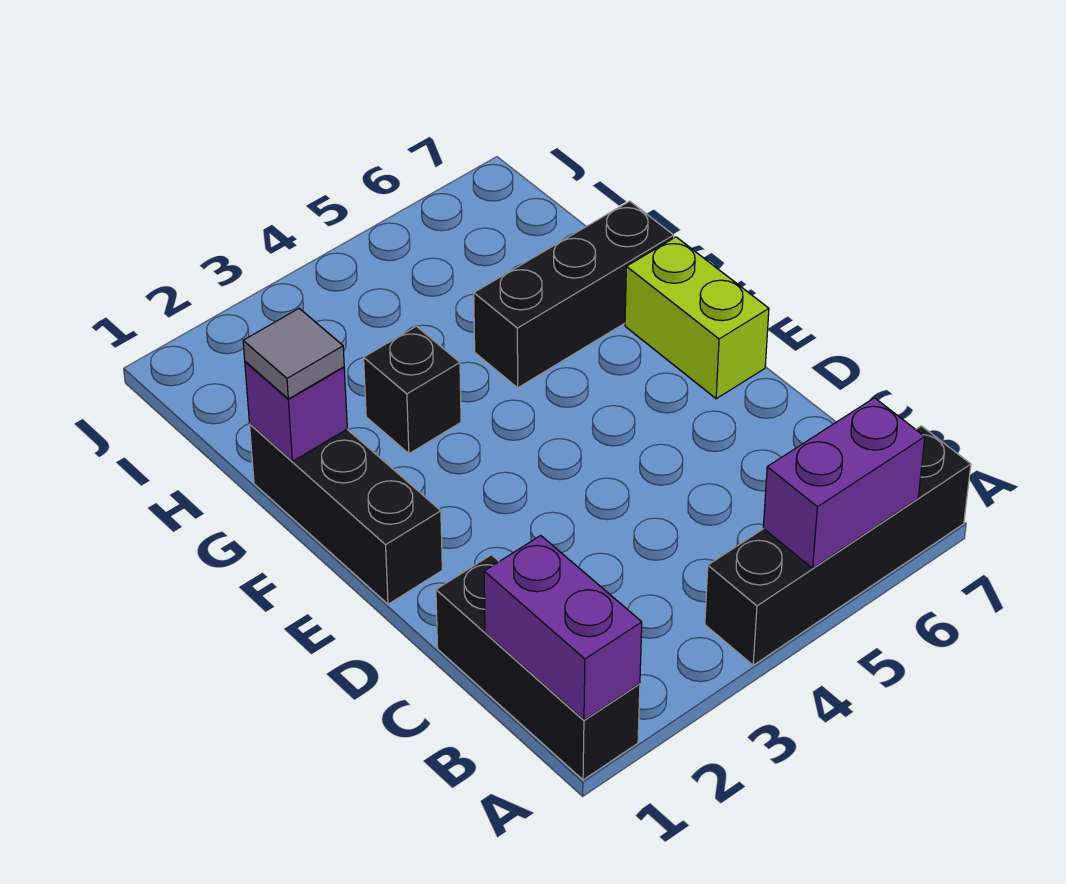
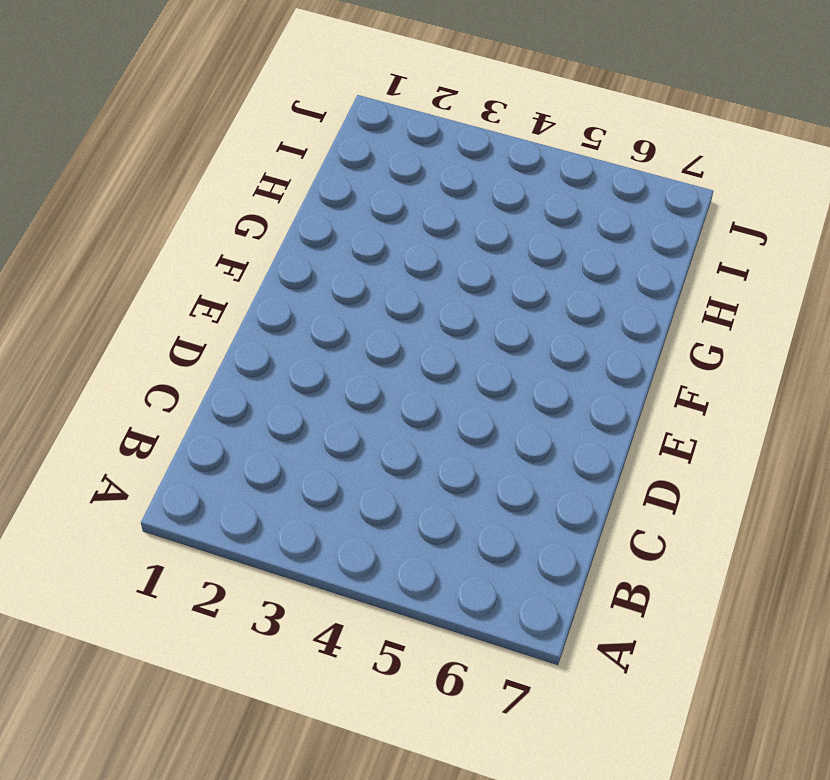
none -> black brick A1:C1 level 1
none -> black brick A4:A7 level 1

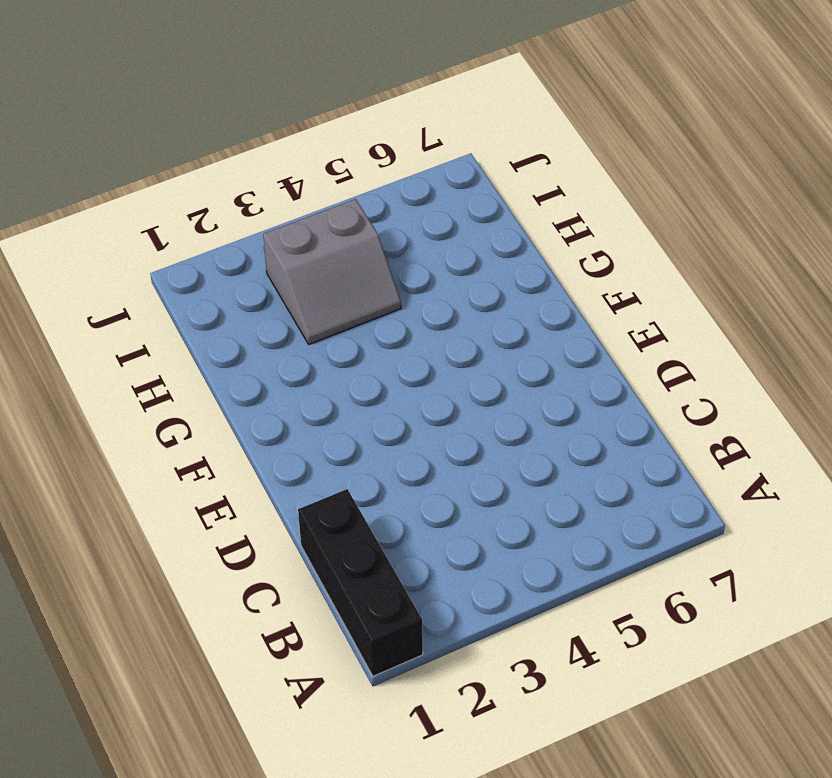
grey slope H3:I4 level 1 top I -> none
none -> black brick A4:A7 level 1
none -> black brick E1:G1 level 1

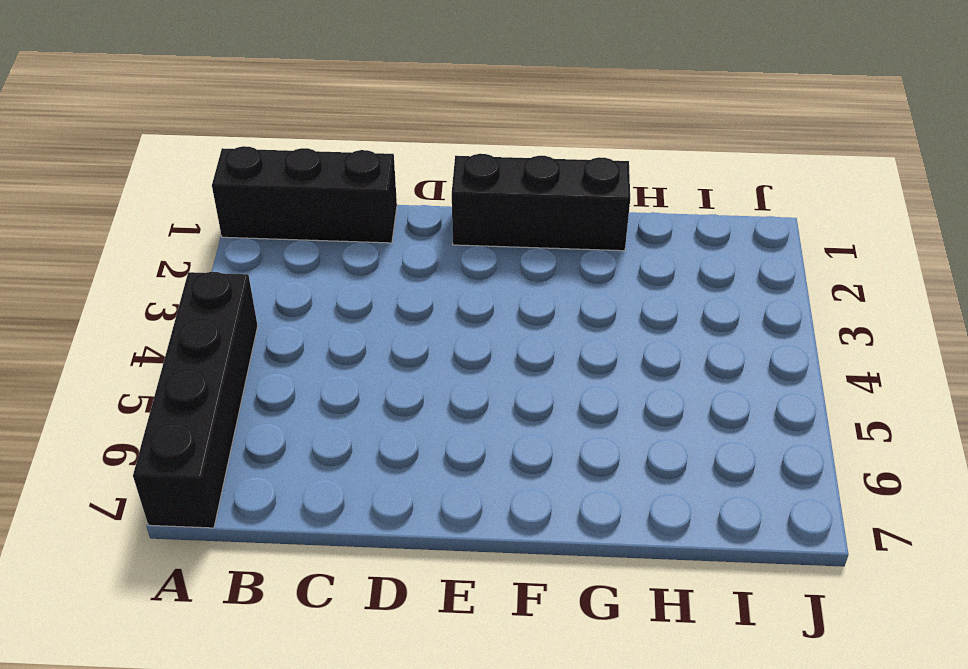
none -> lime brick E7:F7 level 1
none -> black brick G3 level 1

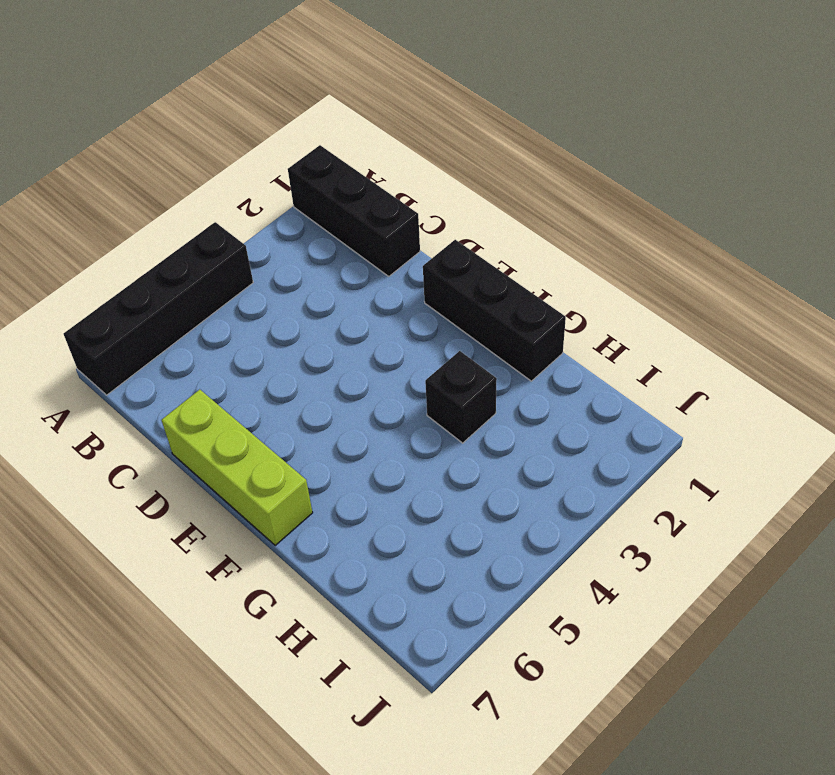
lime brick D7:F7 level 1 -> lime brick E7:F7 level 1
none -> black brick G5:G7 level 1
none -> purple brick A1:B1 level 2

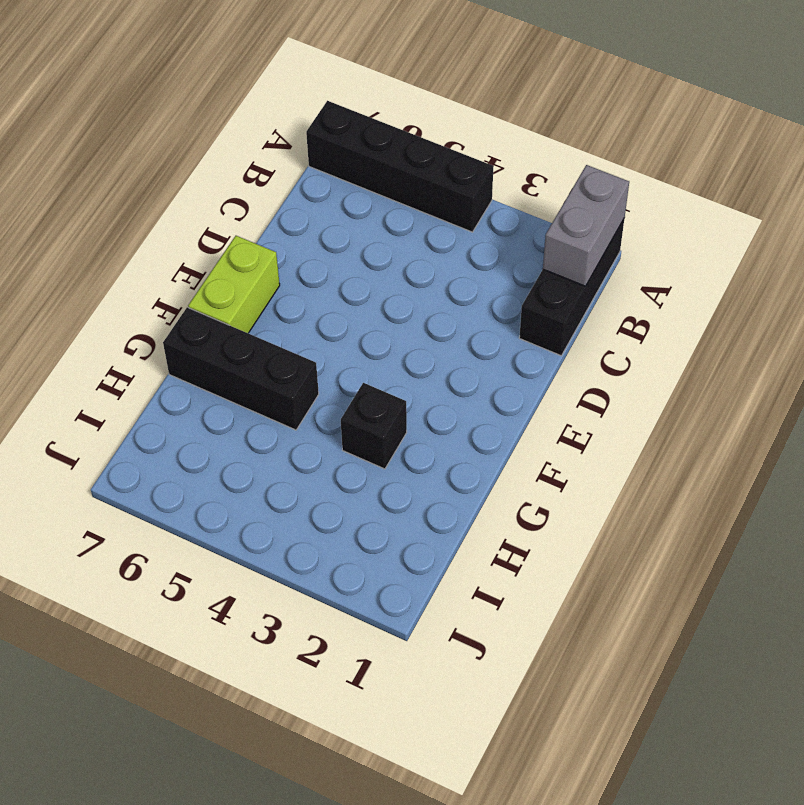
grey brick A1:B1 level 2 -> purple brick A1:B1 level 2
none -> black brick E1:G1 level 1
none -> purple brick A5:A6 level 2

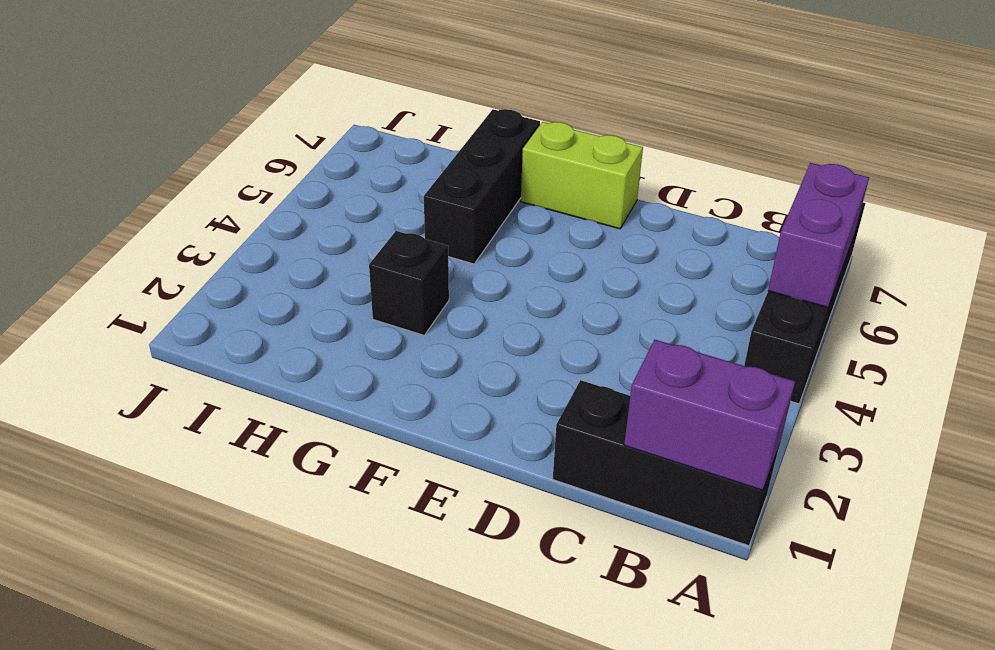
none -> black brick E1:G1 level 1
none -> purple brick G1 level 2

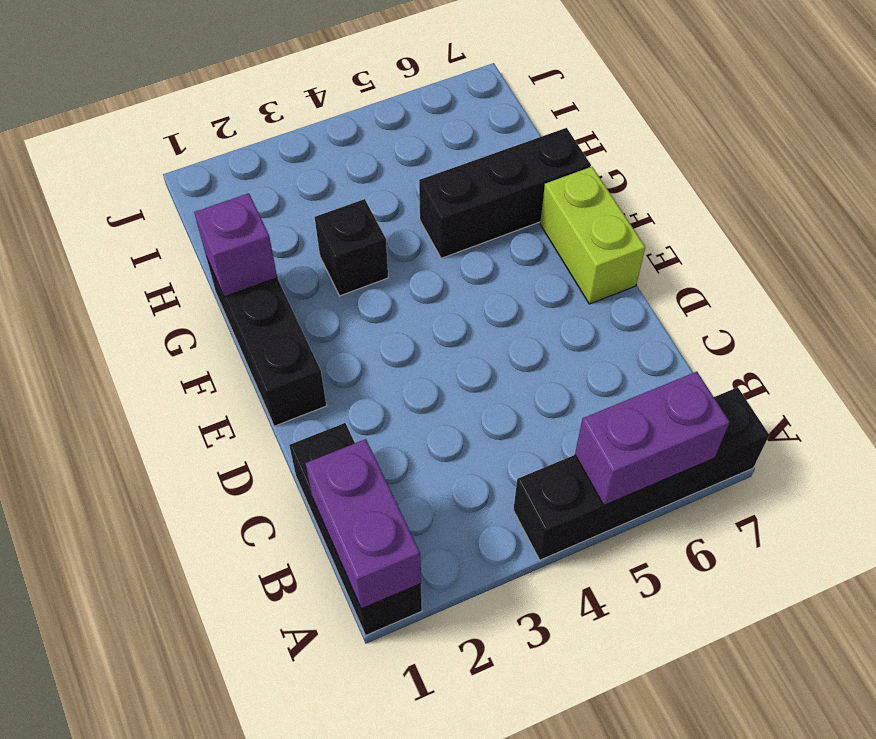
none -> grey tile G1 level 3

